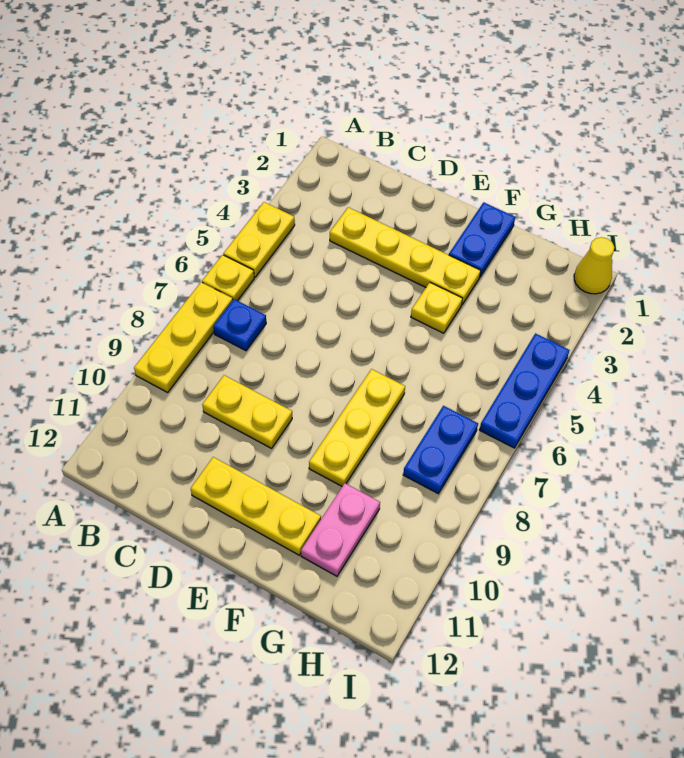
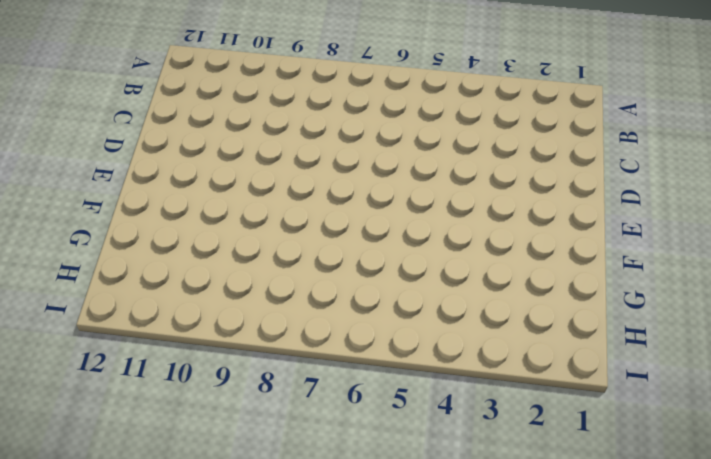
none -> yellow plate A4:A5 level 1
none -> yellow plate A6 level 1
none -> yellow plate A7:A9 level 1

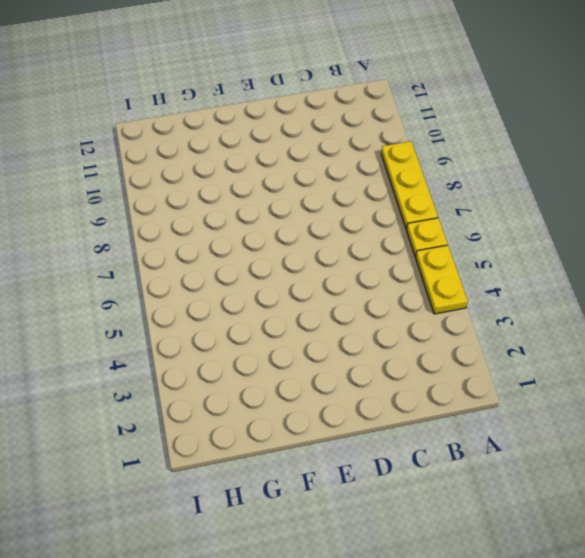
none -> blue plate B7 level 1
none -> yellow plate C3:F3 level 1
none -> yellow plate C9:D9 level 1

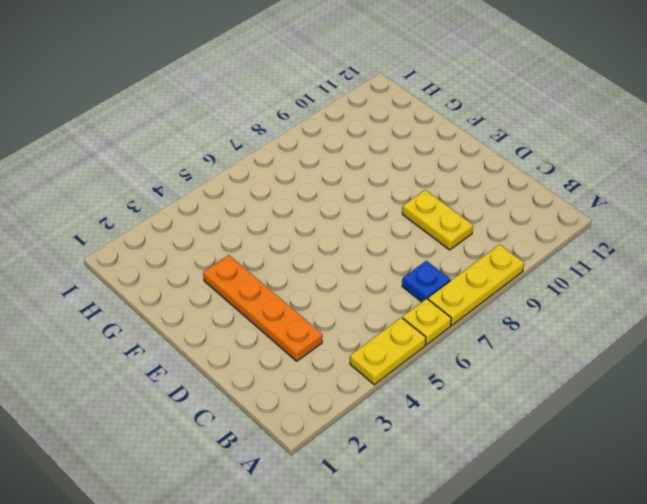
orange plate C3:F3 level 1 -> yellow plate C3:F3 level 1
none -> yellow plate D11:F11 level 1
none -> blue plate F1:F2 level 1
none -> yellow plate F4 level 1

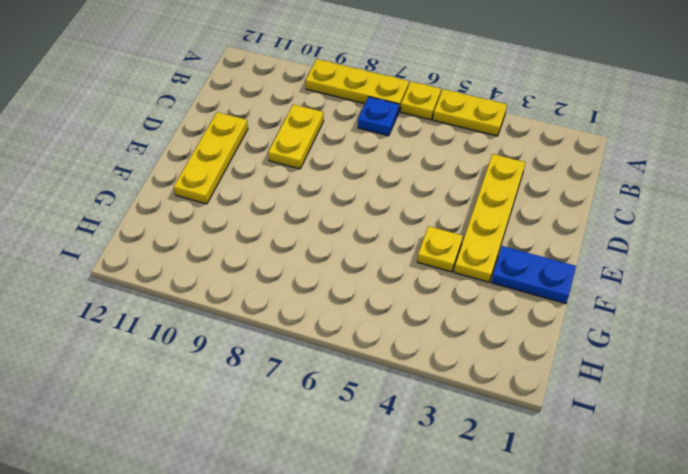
none -> yellow plate F7:F9 level 1
none -> pink plate G10:G11 level 1
none -> blue plate H7:H8 level 1

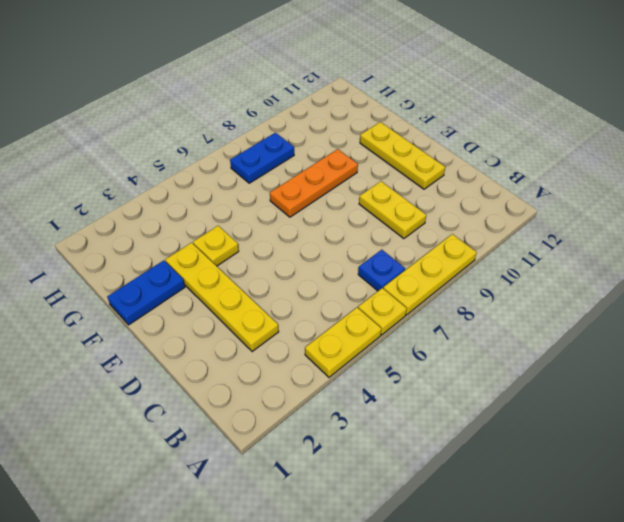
orange plate F7:F9 level 1 -> yellow plate F7:F9 level 1
none -> pink plate G10:G11 level 1
none -> yellow cone I1 level 1
none -> blue plate I4:I6 level 1

